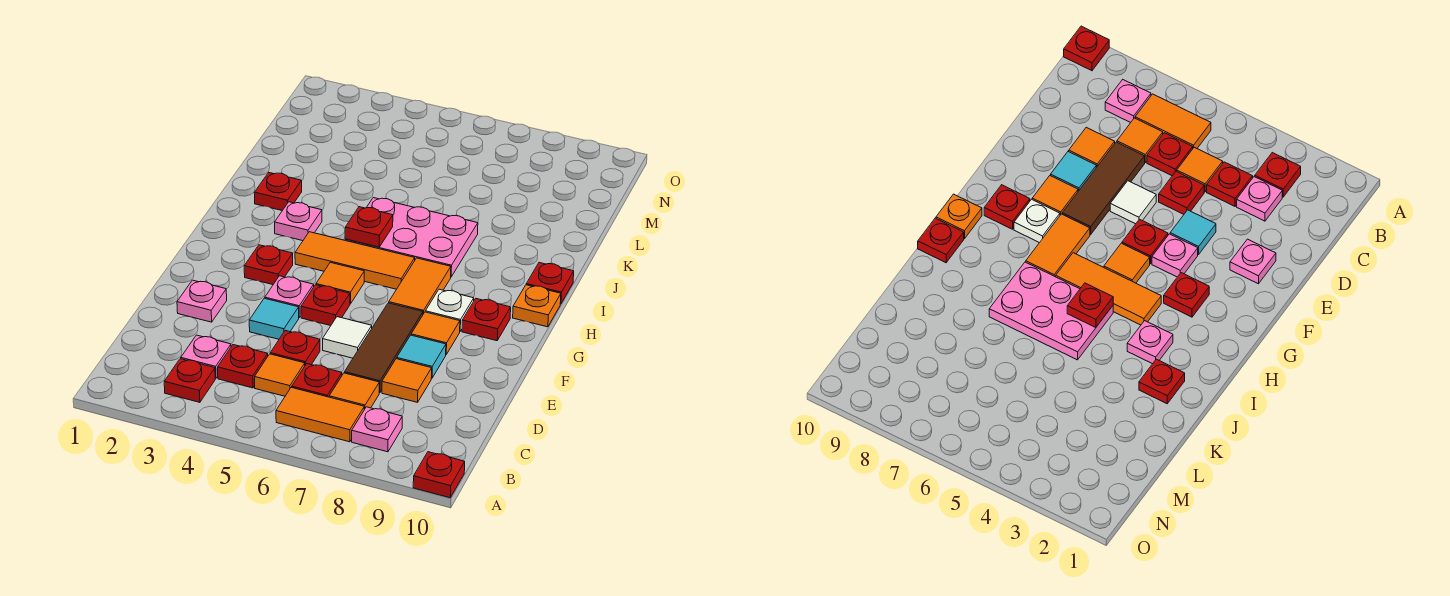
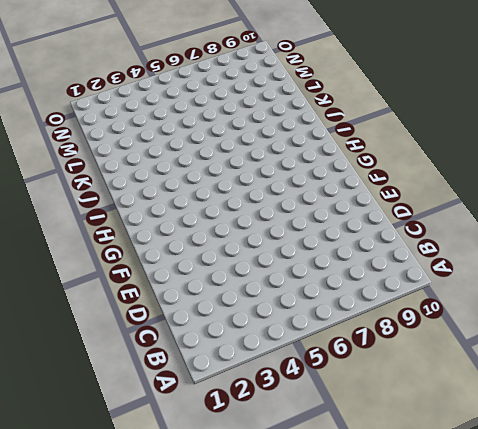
none -> red plate A10 level 1
none -> red plate B3 level 1
none -> orange tile B6:B7 level 1
none -> pink plate B8 level 1

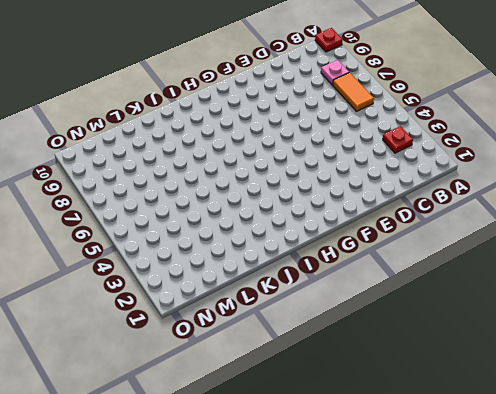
none -> pink plate C3 level 1
none -> red plate C4 level 1
none -> orange tile C5 level 1
none -> red plate C6 level 1

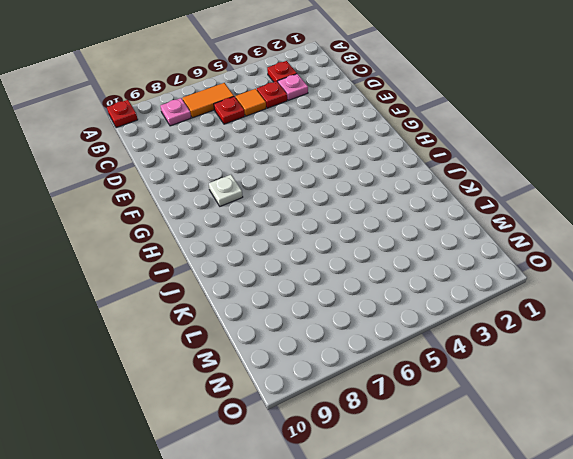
none -> orange tile C7 level 1
none -> red plate D5 level 1
none -> brown tile D7:F7 level 1
none -> orange tile D8 level 1

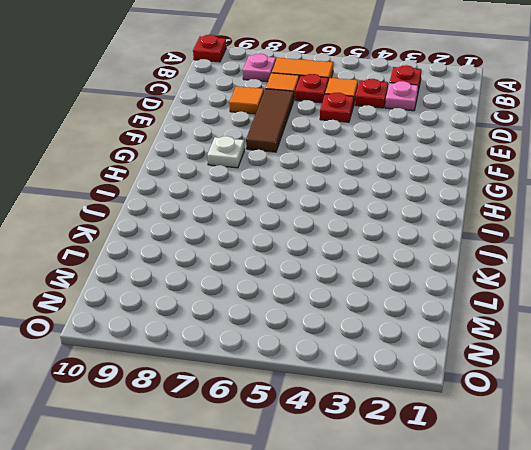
none -> pink plate E2 level 1
none -> cyan tile E4 level 1
none -> white tile E6 level 1
none -> cyan tile E8 level 1

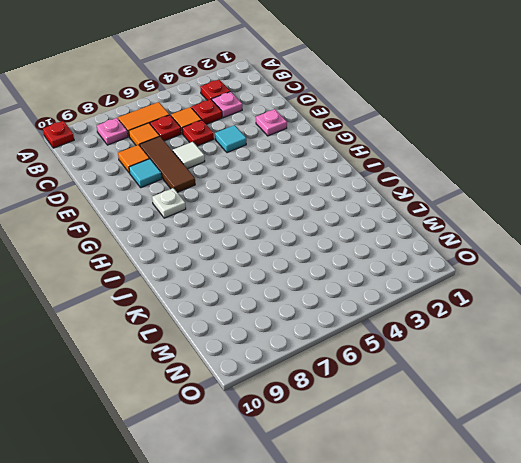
none -> pink plate F4 level 1
none -> red plate F5 level 1
none -> orange tile F8 level 1
none -> red plate G3 level 1

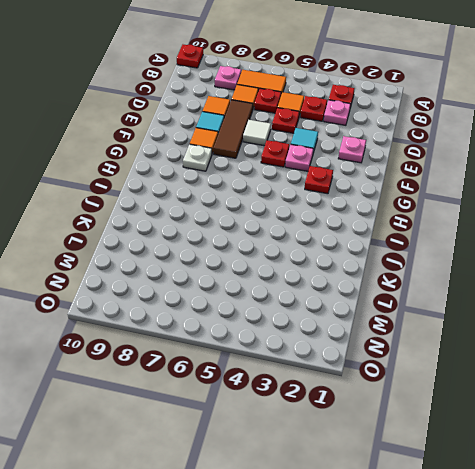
none -> orange tile G5 level 1
none -> orange tile G7:H7 level 1
none -> red plate G9 level 1
none -> orange tile H4:H6 level 1

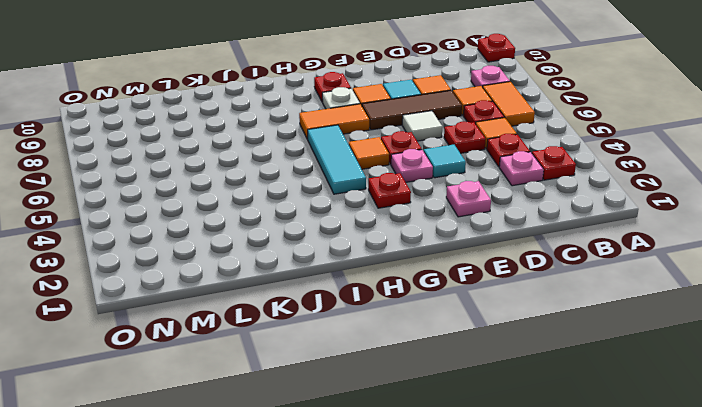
cyan tile H4:H6 level 1 -> orange tile H4:H6 level 1
none -> orange plate H10 level 1
none -> pink plate I3 level 1
none -> pink plate I5:J7 level 1
none -> red plate I10 level 1

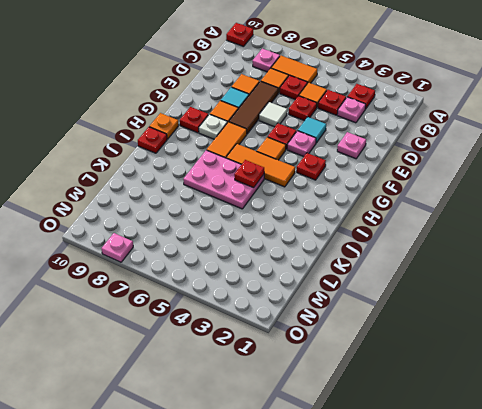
pink plate O8 level 1 -> pink plate I3 level 1
none -> red plate J2 level 1

